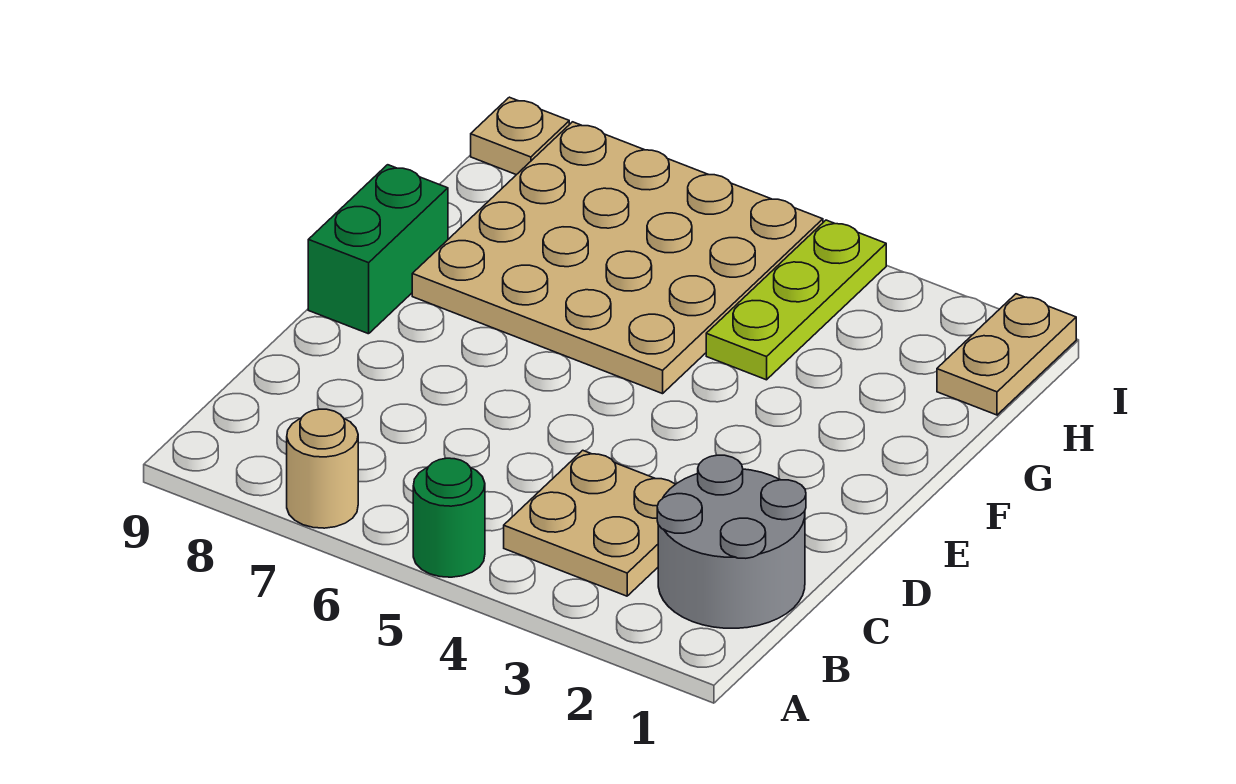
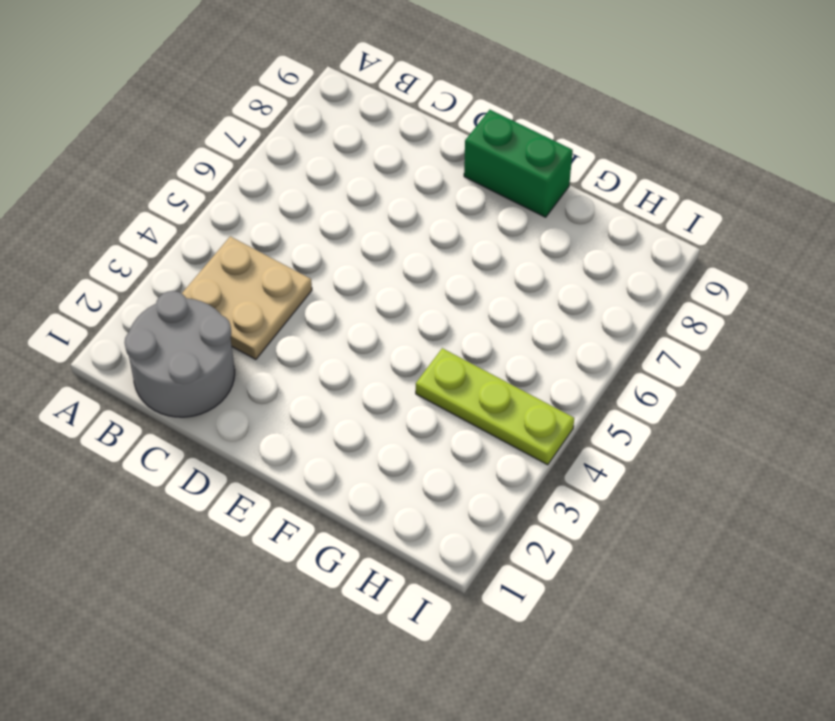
none -> green round brick A5 level 1
none -> tan round brick A7 level 1

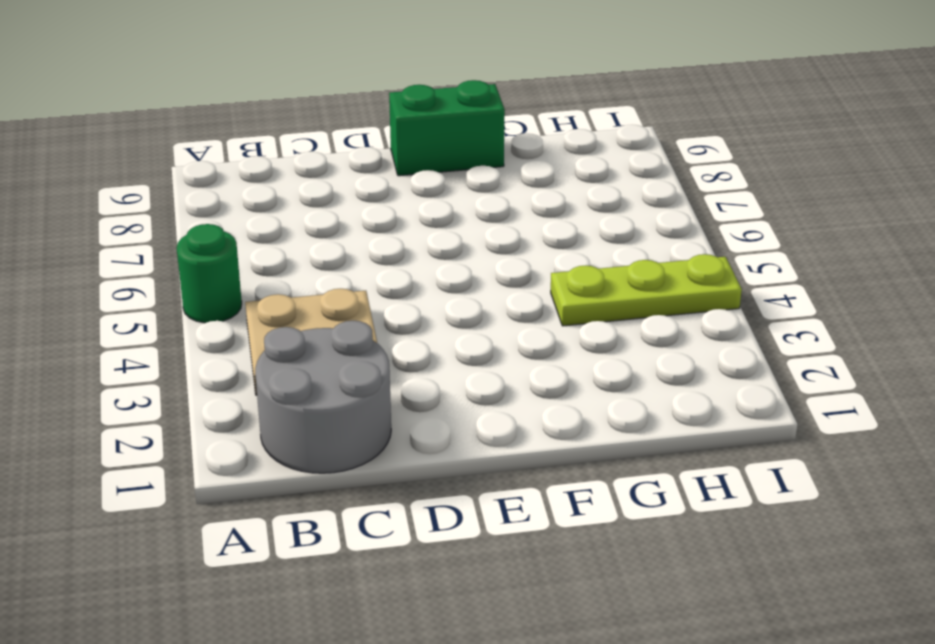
none -> tan round brick A7 level 1
none -> tan plate F5:I8 level 1

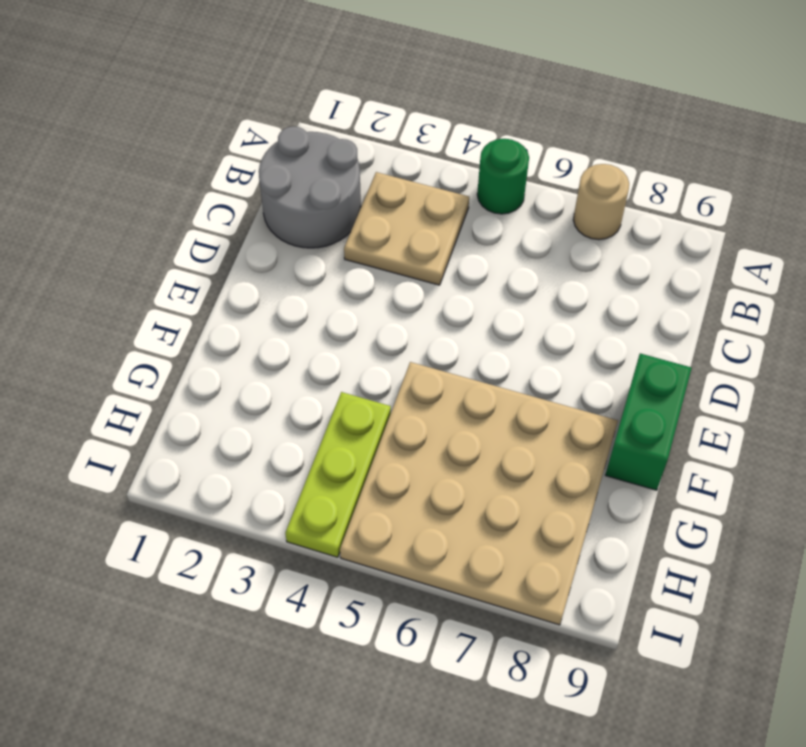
none -> tan plate H1:I1 level 1
none -> tan plate I9 level 1

